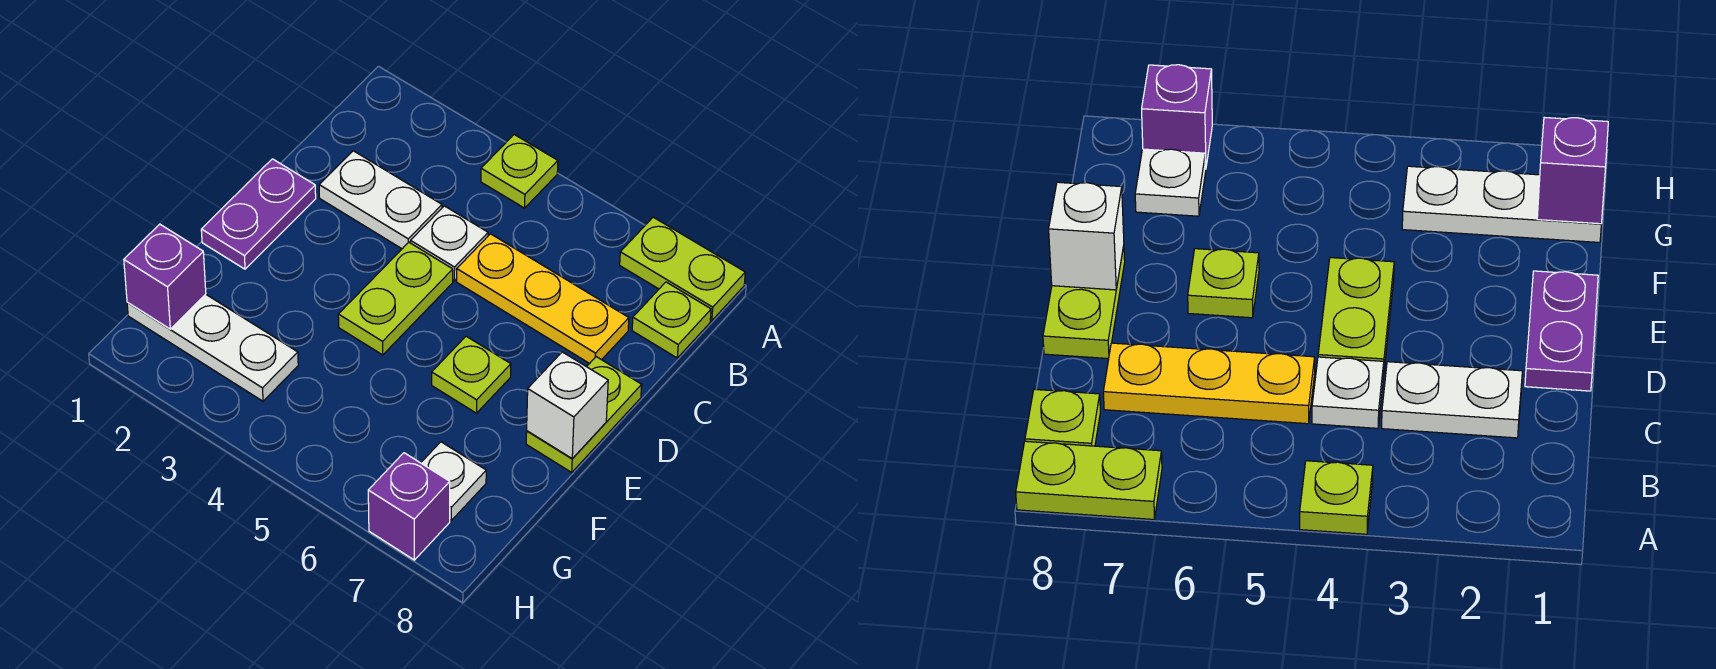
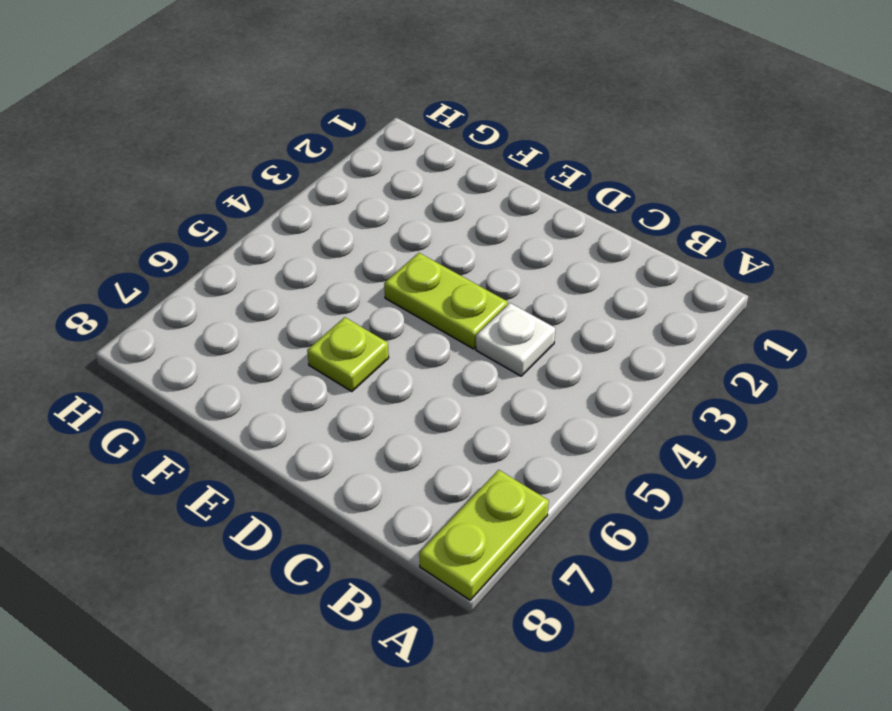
none -> lime plate A4 level 1
none -> lime plate B8 level 1
none -> white plate C2:C3 level 1

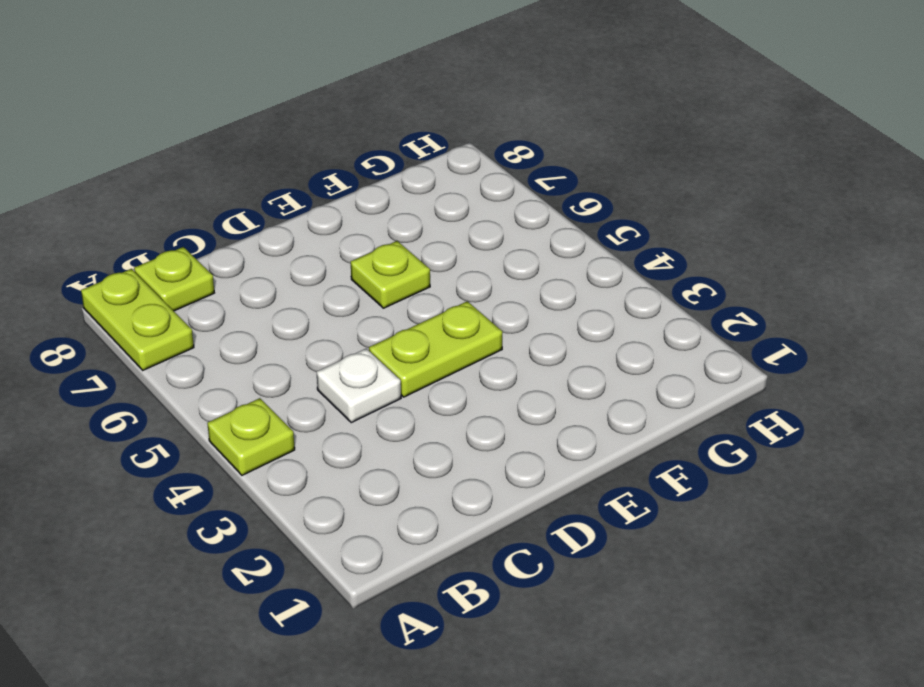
none -> white plate C2:C3 level 1
none -> yellow plate C5:C7 level 1
none -> purple plate D1:E1 level 1

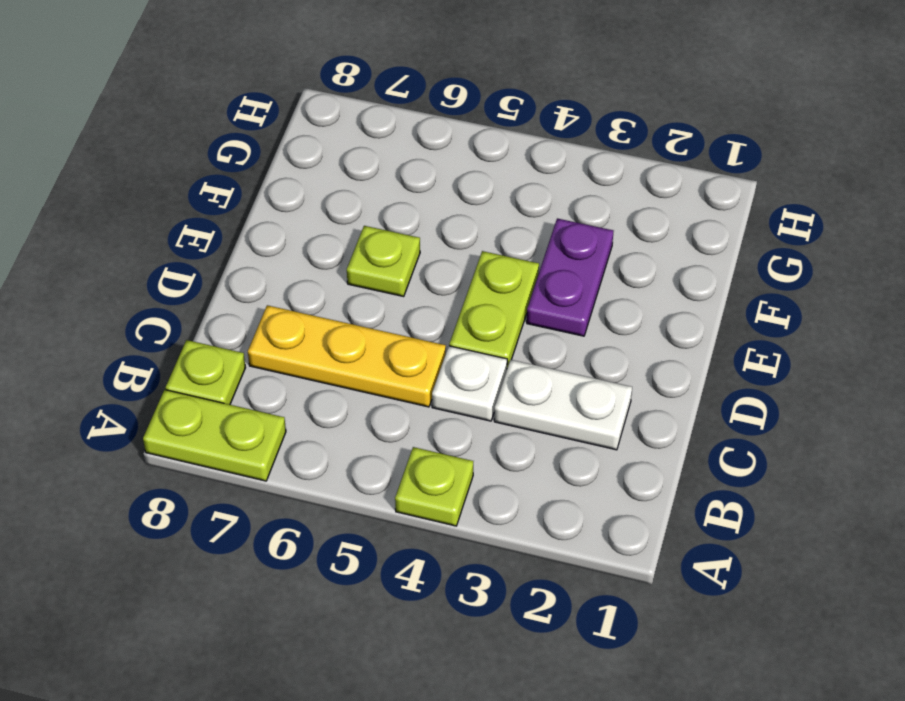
purple plate E3:F3 level 1 -> purple plate D1:E1 level 1
none -> lime plate D8:E8 level 1
none -> white plate G1:G3 level 1
none -> white plate G7 level 1

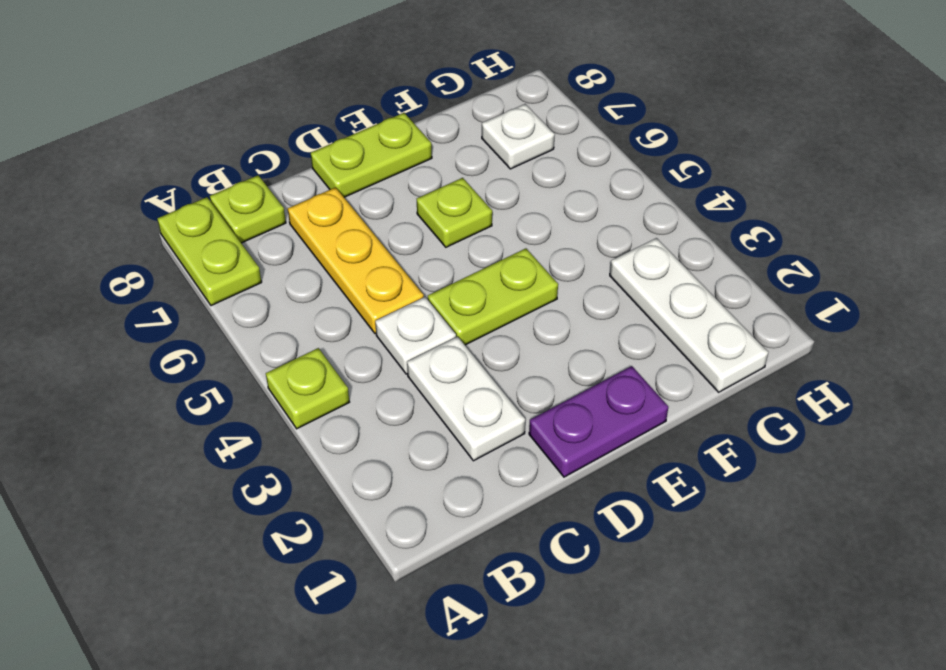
none -> purple brick H7 level 1
none -> white brick E8 level 2
none -> purple brick G1 level 2

